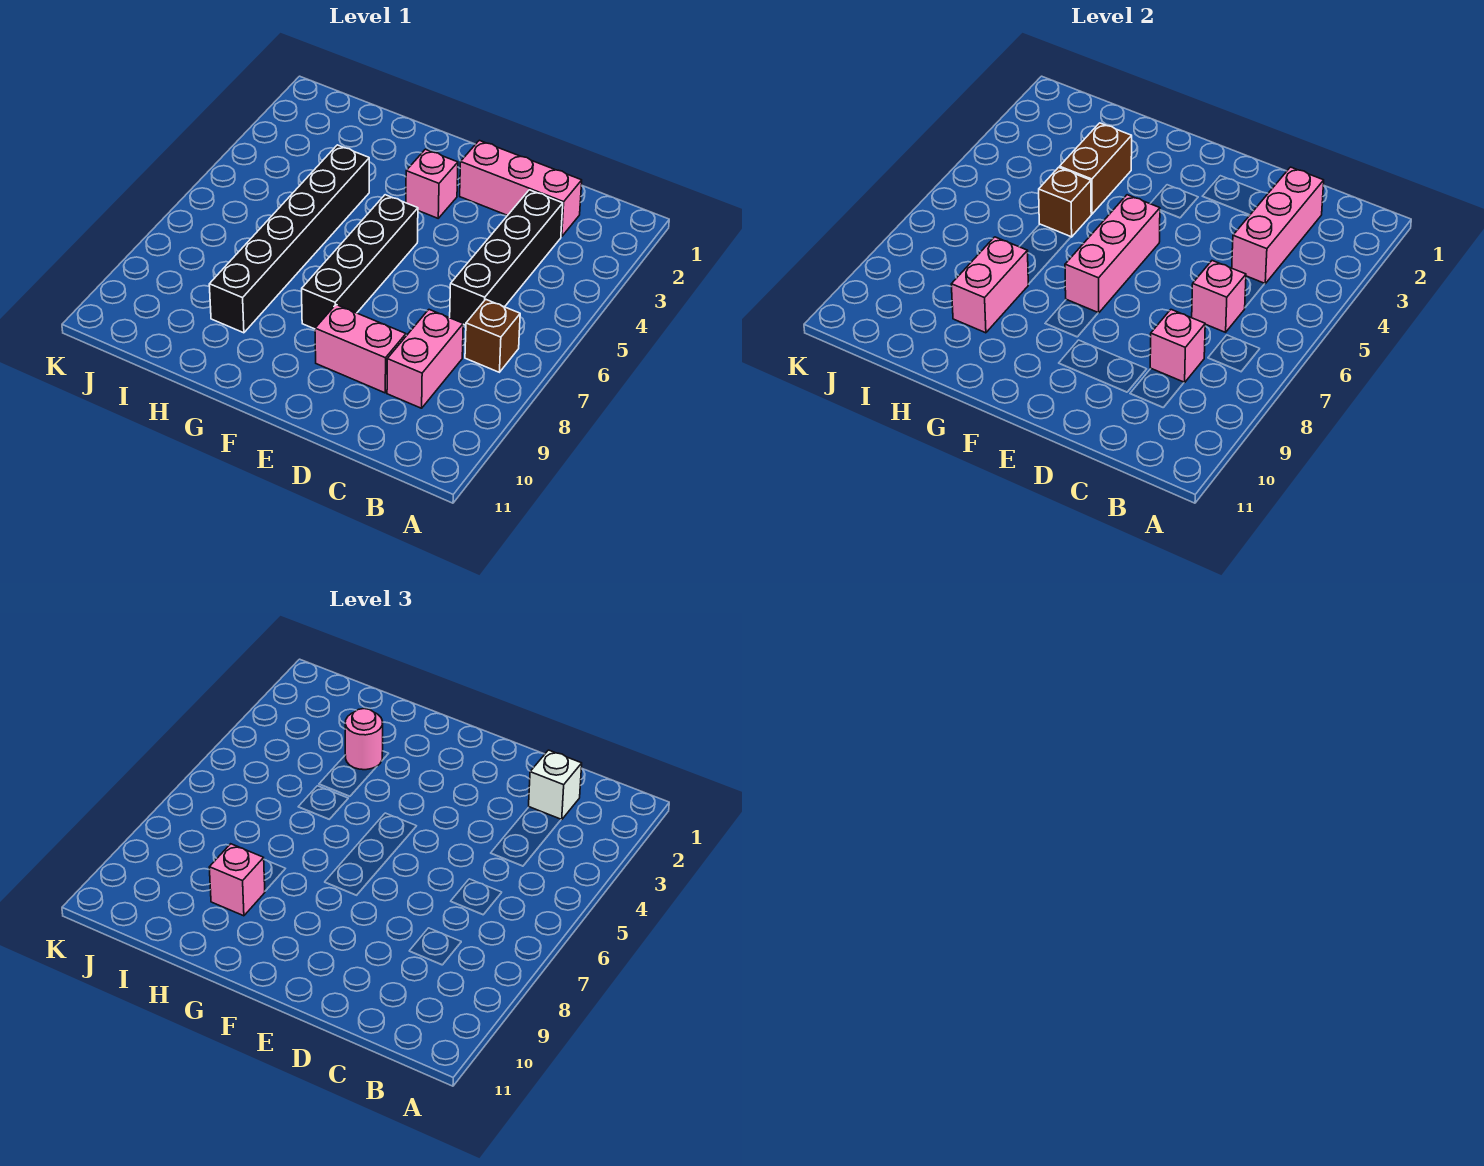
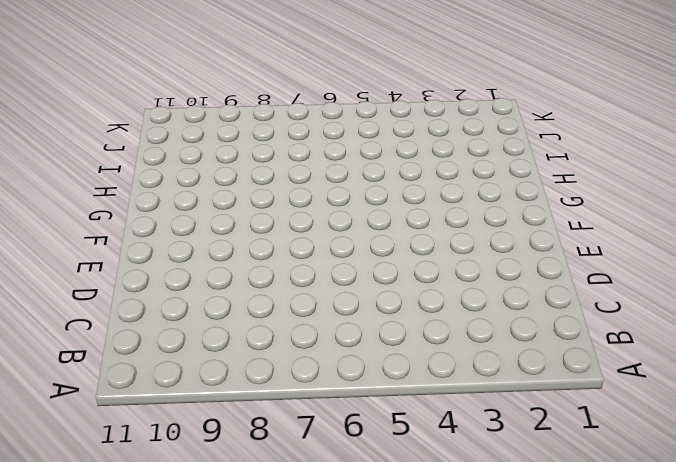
none -> brown brick B7 level 1
none -> pink brick C2:E2 level 1
none -> black brick C3:C6 level 1

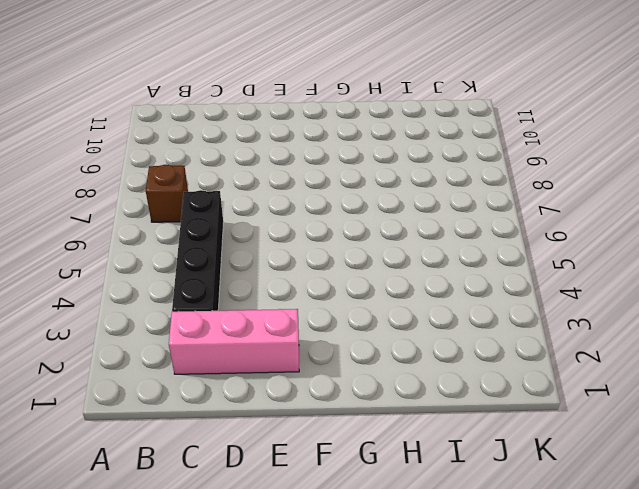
none -> pink brick C8:C9 level 1
none -> pink brick D9:E9 level 1
none -> pink brick F3 level 1

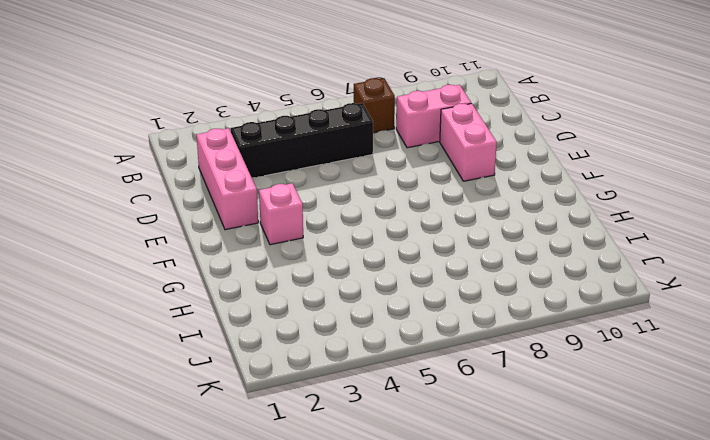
none -> black brick F5:F8 level 1
none -> black brick H4:H9 level 1
none -> pink brick C2:C4 level 2

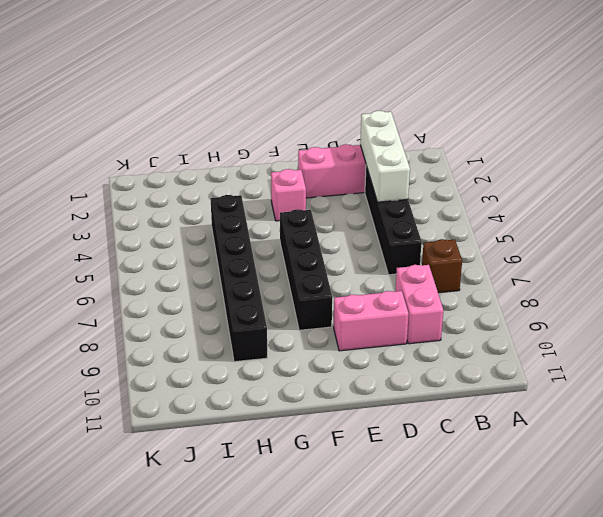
white brick C2:C4 level 2 -> pink brick C2:C4 level 2
none -> pink brick C6 level 2
none -> pink brick C8 level 2
none -> pink brick F5:F7 level 2

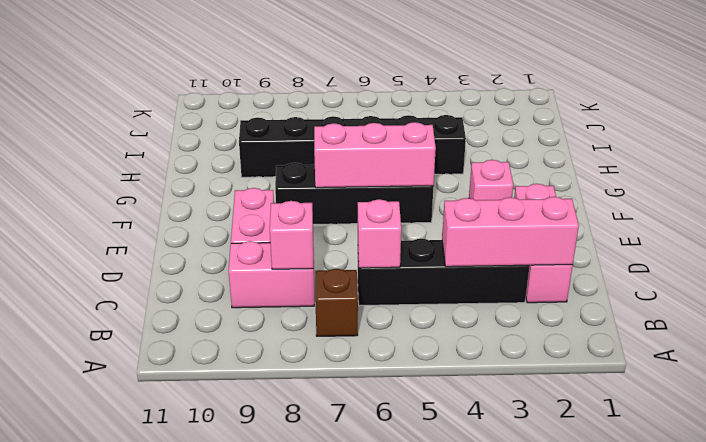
none -> brown brick H3:H4 level 2
none -> brown brick H5 level 2
none -> pink brick H8:H9 level 2

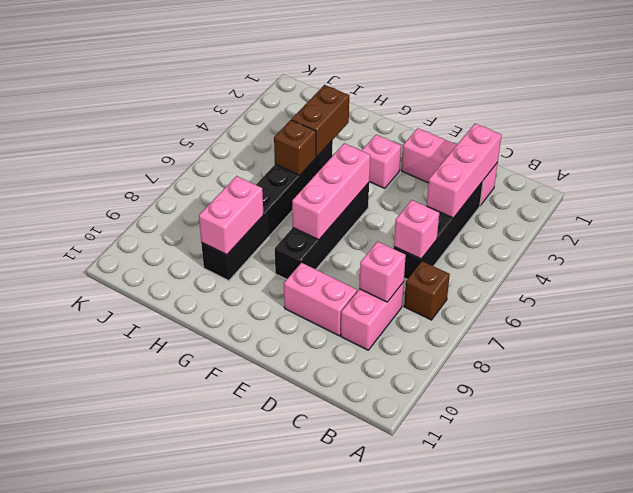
none -> white brick C2 level 3
none -> pink round brick H3 level 3
none -> pink brick H9 level 3

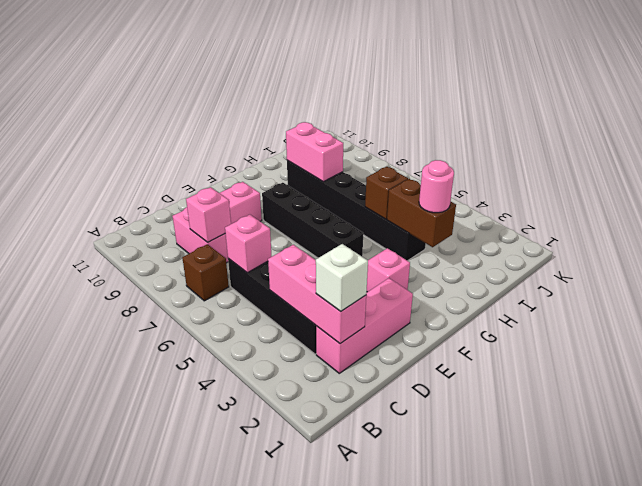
none -> pink brick F5:F7 level 2
none -> pink brick H9 level 3

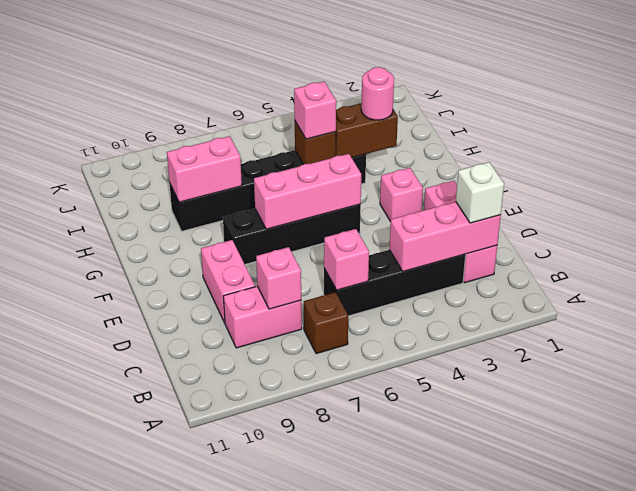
pink brick H5 level 3 -> pink brick H9 level 3

